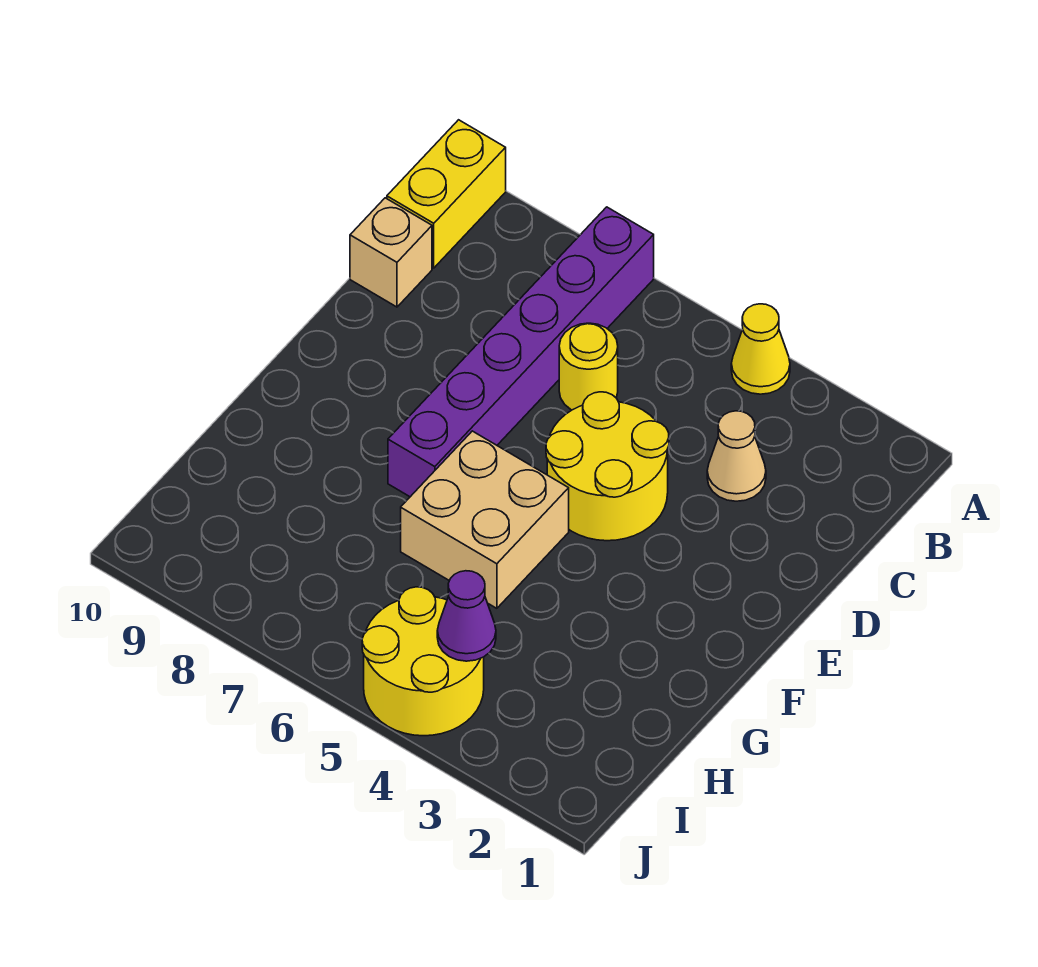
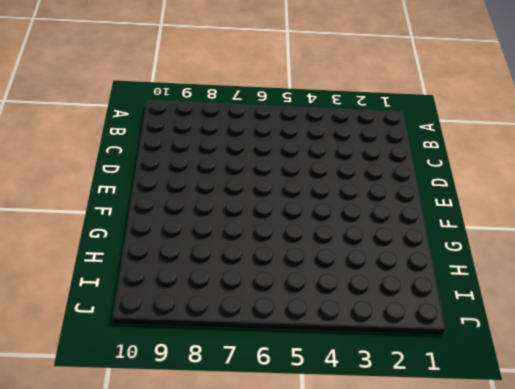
none -> yellow cone A4 level 1
none -> purple brick A7:F7 level 1

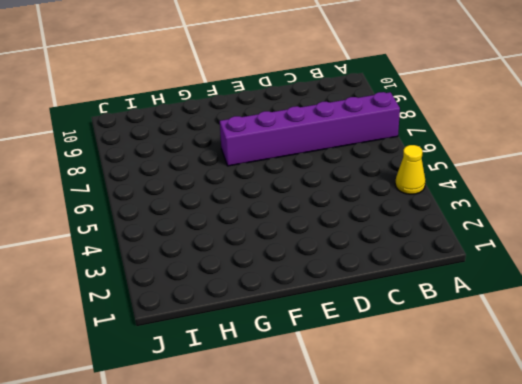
none -> yellow brick A10:B10 level 1
none -> tan cone C3 level 1

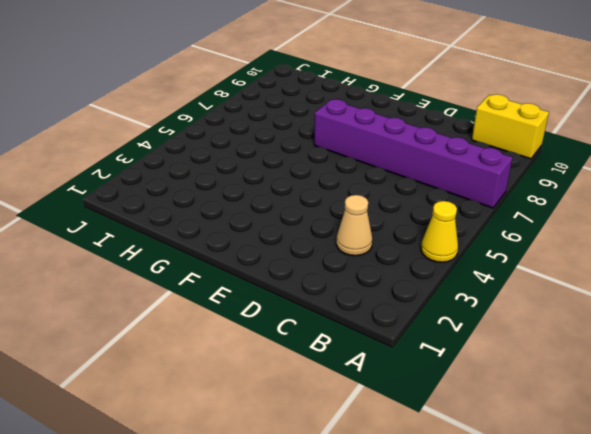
none -> yellow round brick C6 level 1
none -> tan brick C10 level 1

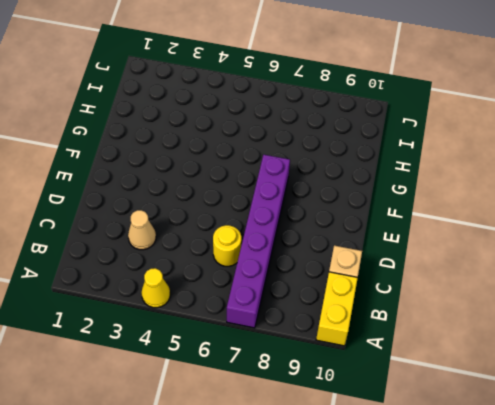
none -> yellow round brick D4:E5 level 1
none -> tan brick F5:G6 level 1

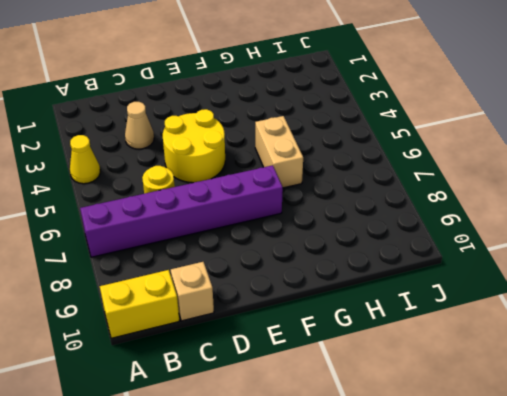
tan brick G5:G6 level 1 -> tan brick F5:G6 level 1
none -> yellow round brick I4:J5 level 1
none -> purple cone I4 level 2

